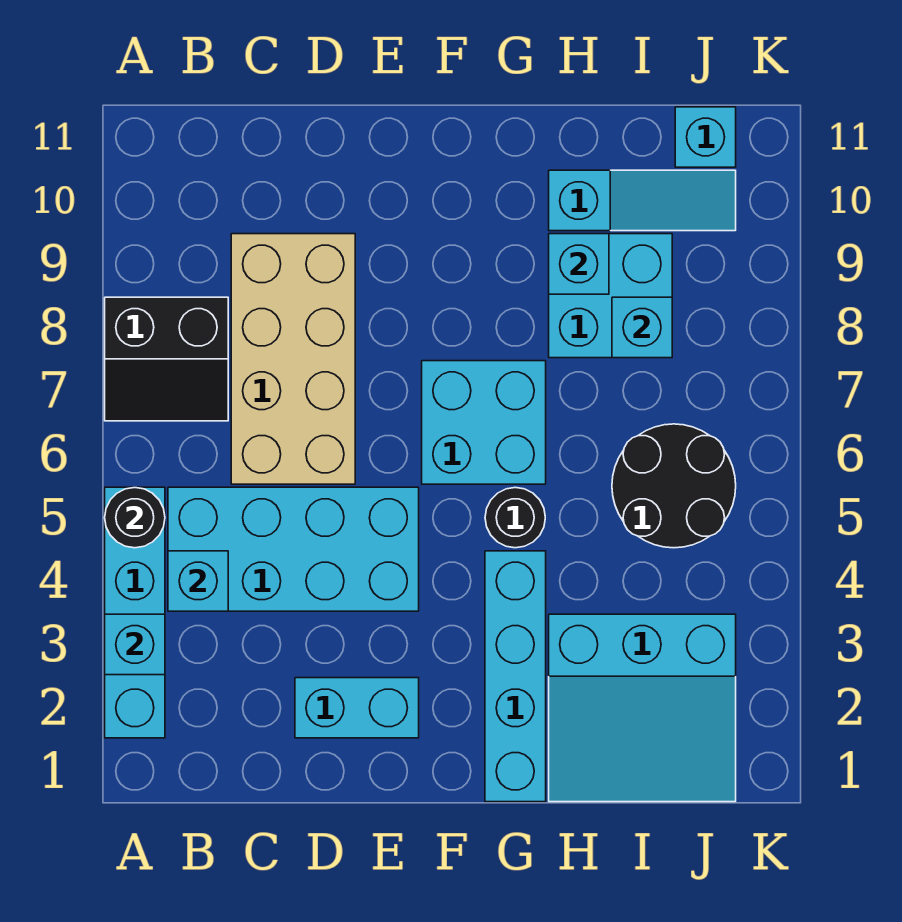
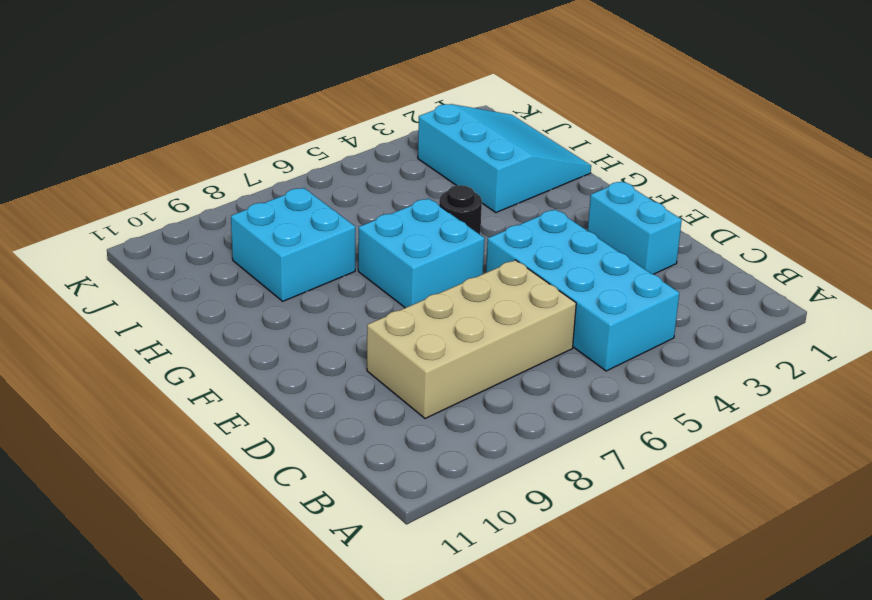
none -> cyan brick A2:A5 level 1
none -> black slope A7:B8 level 1 top 8
none -> cyan brick G1:G4 level 1

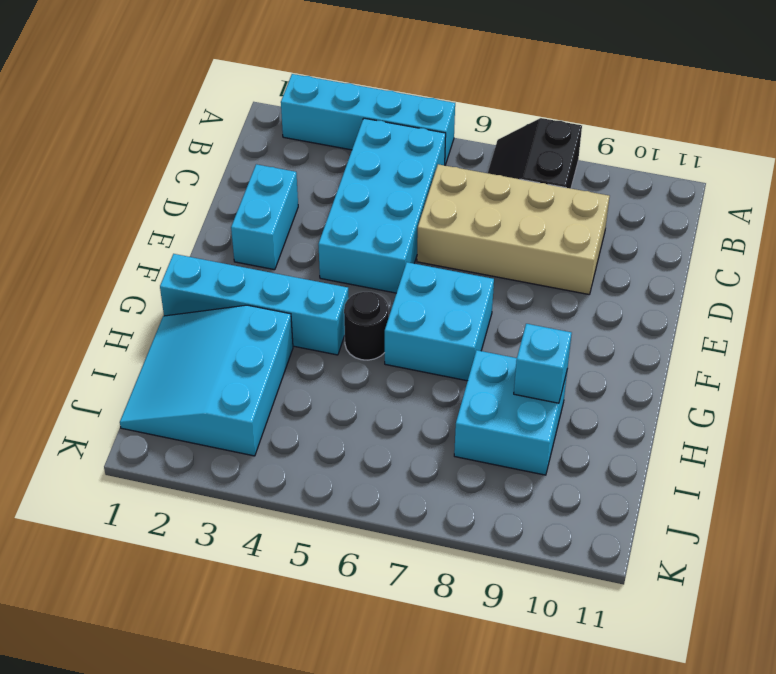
none -> cyan slope H10:J10 level 1 top H
none -> black round brick I5:J6 level 1
none -> cyan brick J11 level 1

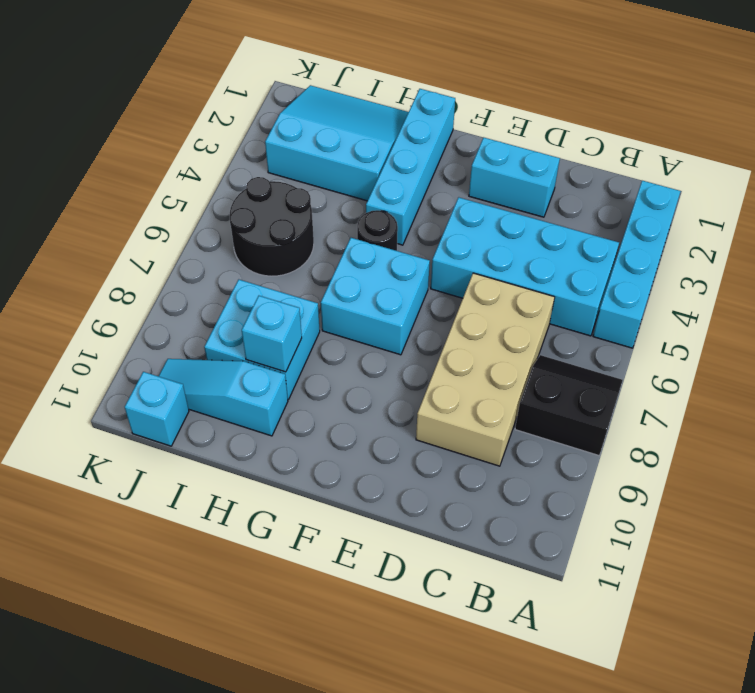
none -> cyan brick A3 level 2
none -> black round brick A5 level 2
none -> cyan brick B4 level 2

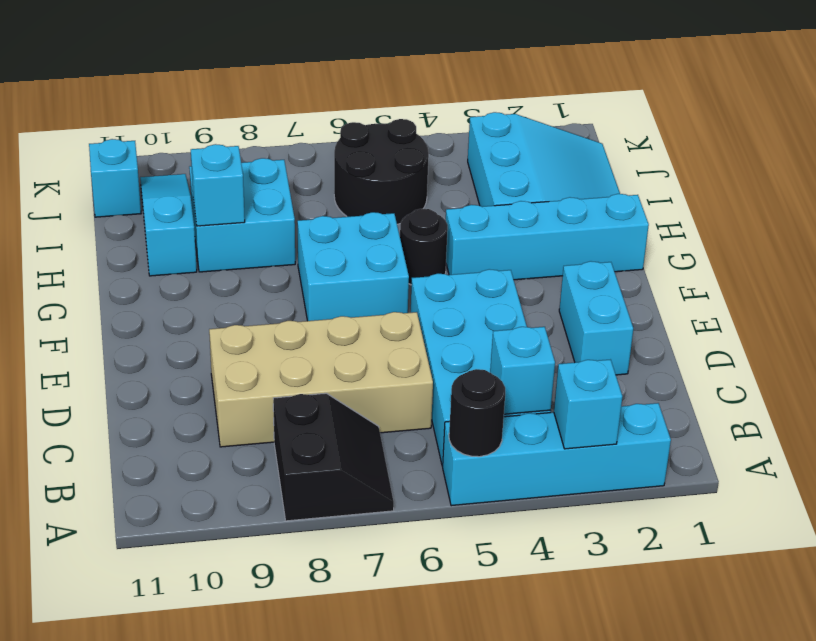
none -> cyan brick I8 level 2

